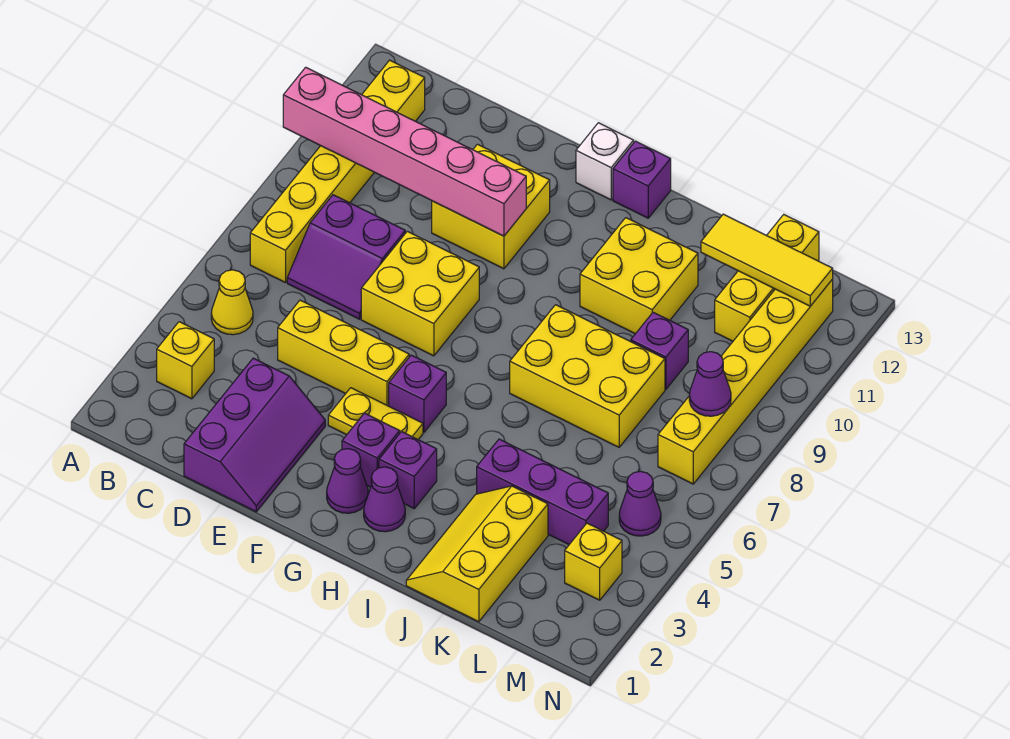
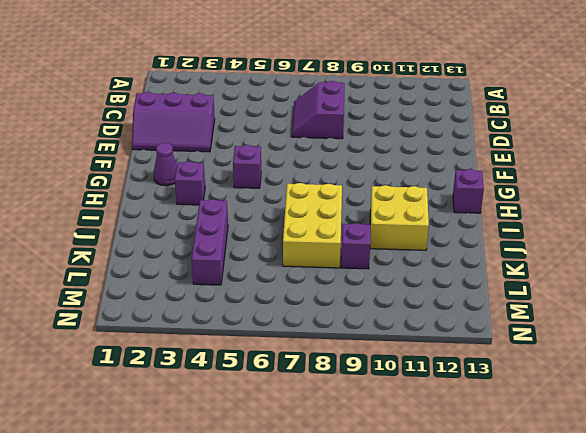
none -> yellow brick B3 level 1
none -> yellow cone B5 level 1
none -> yellow brick B7:B12 level 1

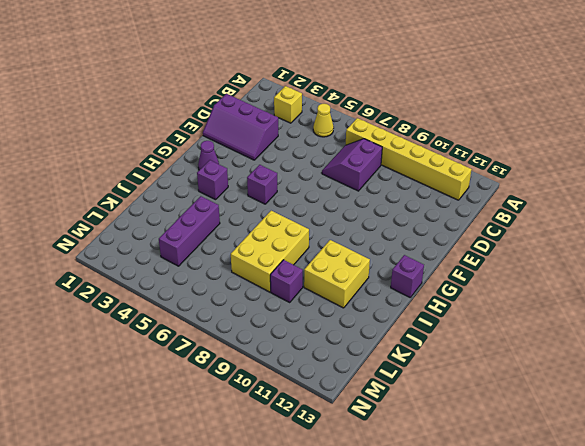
none -> yellow brick D5:F5 level 1
none -> yellow brick E7:F8 level 1
none -> yellow brick E10:F11 level 1

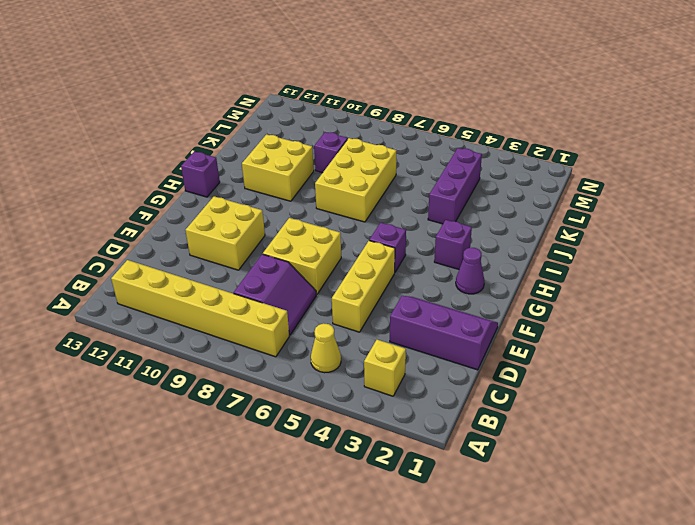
none -> yellow plate F4:G4 level 1
none -> purple brick G3 level 1
none -> white brick G13 level 1

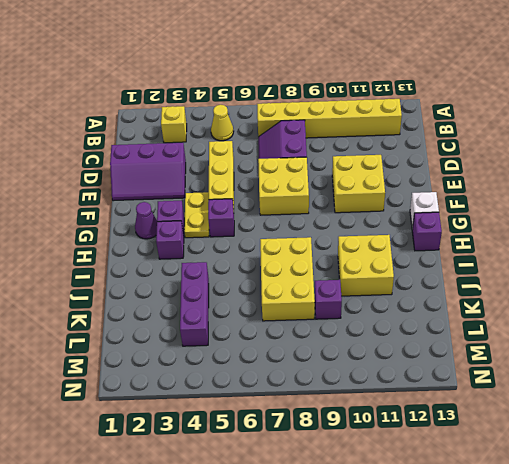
none -> purple cone H2 level 1
none -> yellow slope J1:K3 level 1 top K
none -> yellow brick L11:L13 level 1

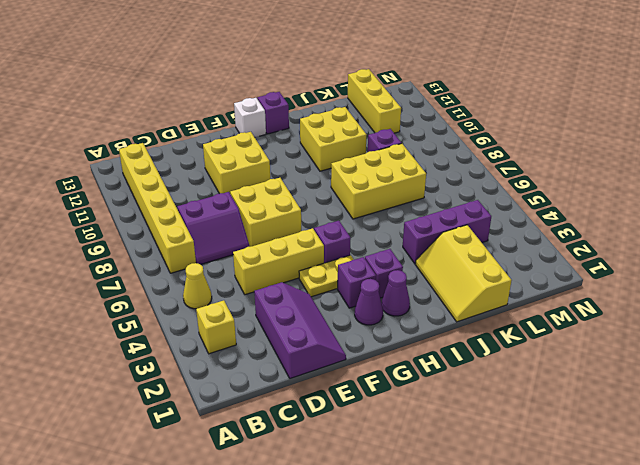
none -> yellow brick M3 level 1
none -> purple cone M5 level 1
none -> yellow brick M7:M12 level 1

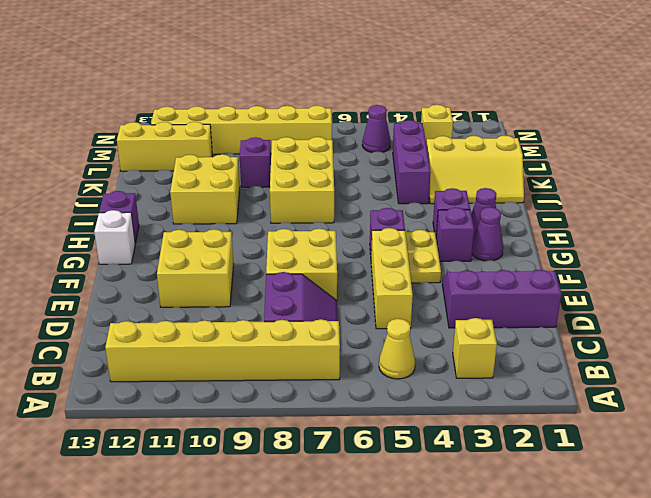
none -> pink brick A10:F10 level 2
none -> yellow tile K12:M12 level 2
none -> purple cone M8 level 2

